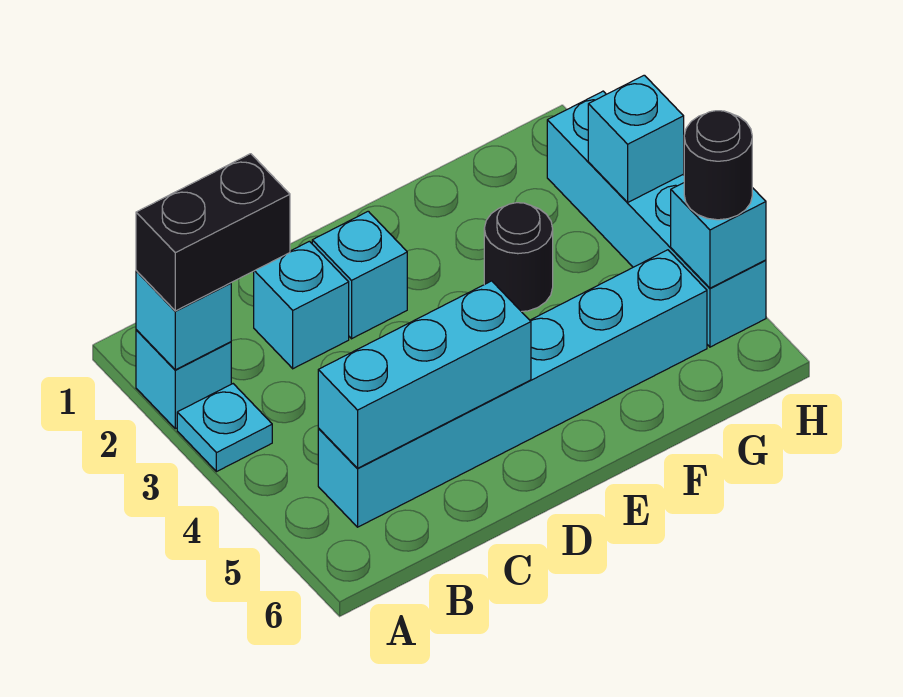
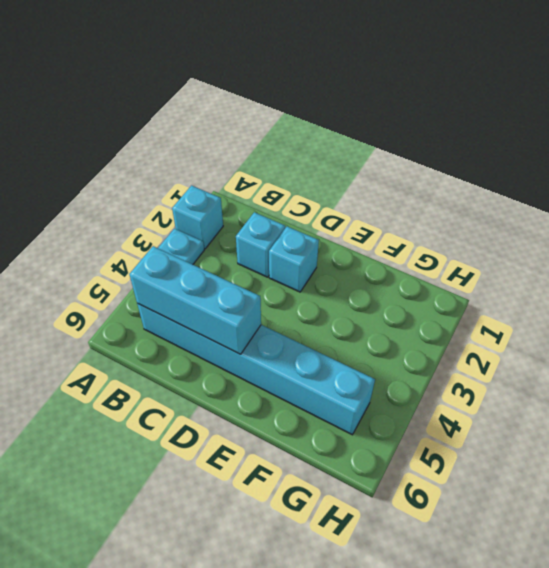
none -> black round brick F3 level 1
none -> cyan brick H2:H5 level 1
none -> cyan brick A2 level 2

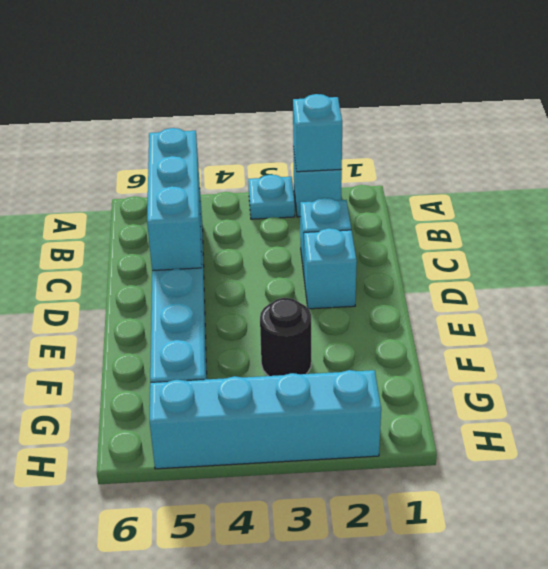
none -> cyan brick H3 level 2
none -> cyan brick H5 level 2
none -> black brick A2:B2 level 3

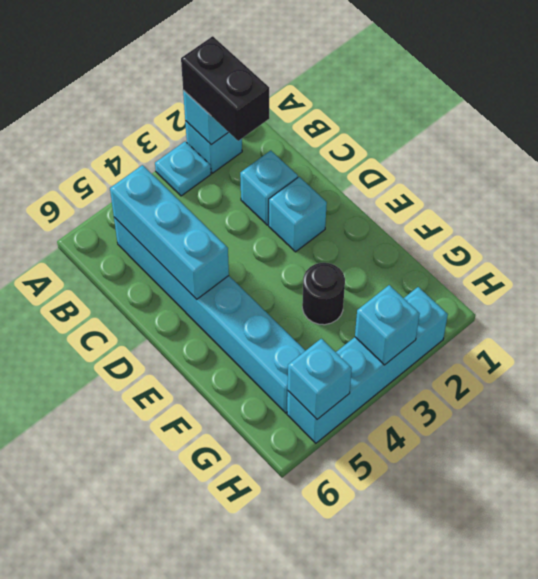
none -> black round brick H5 level 3

